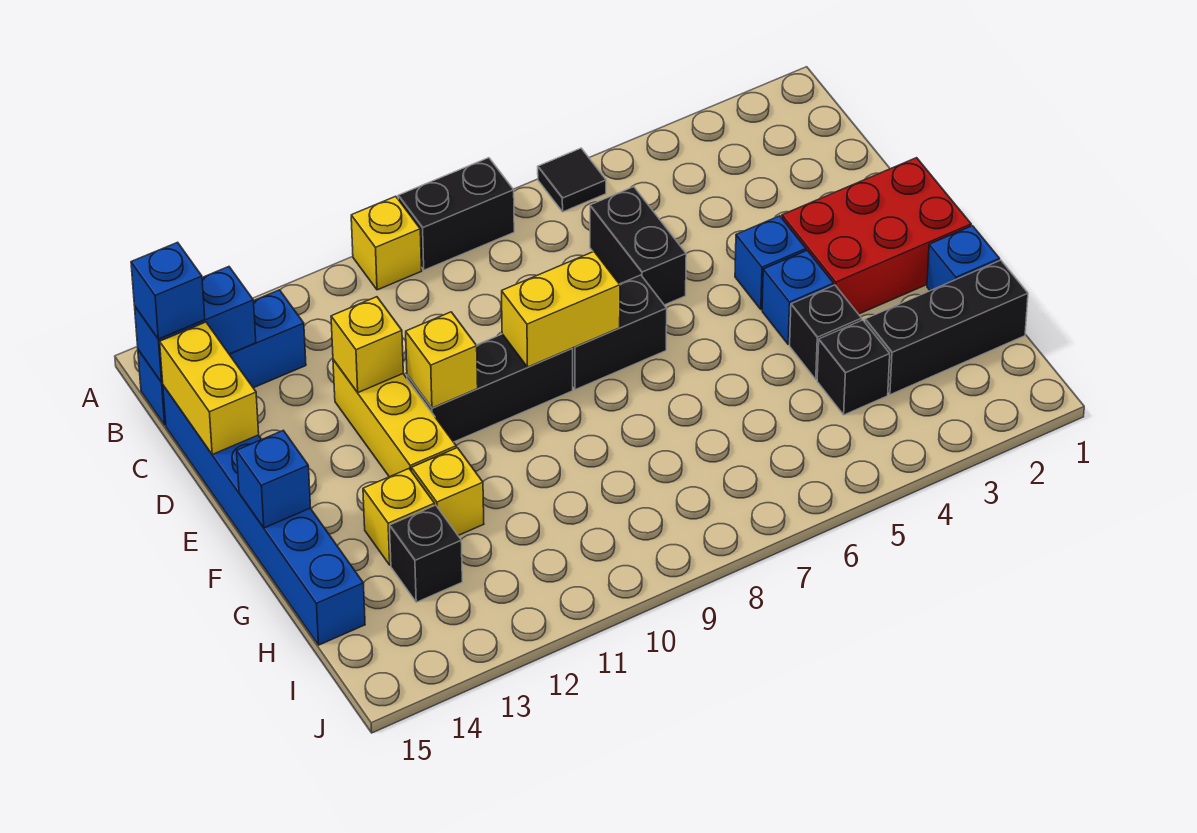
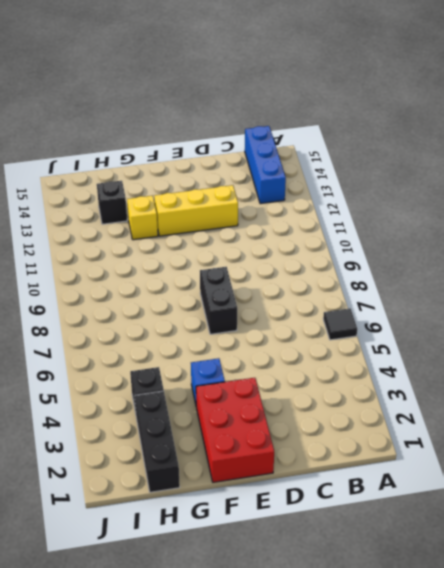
none -> black brick A8:A9 level 1
none -> yellow brick A10 level 1
none -> black brick C6:D6 level 1

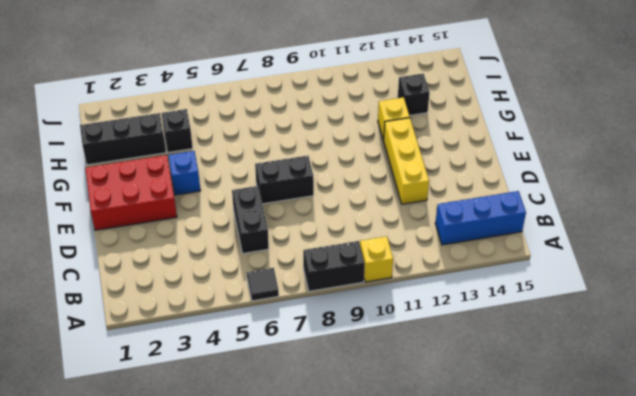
none -> blue brick C15:H15 level 1
none -> blue brick E4 level 1
none -> black brick E9:E11 level 1

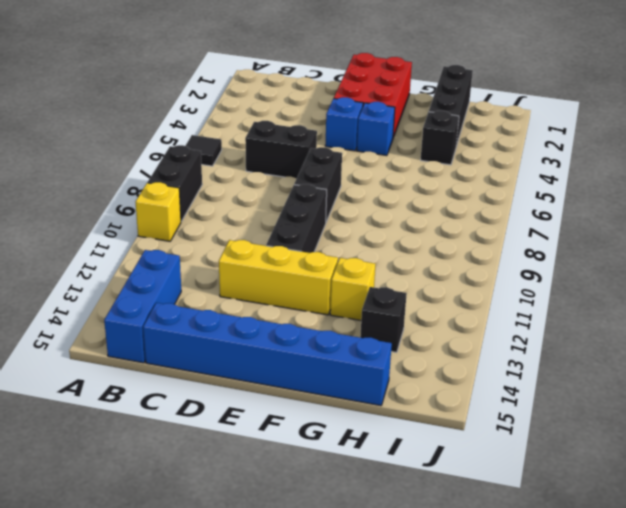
none -> blue brick G1 level 1
none -> black brick G4 level 1
none -> yellow brick G13 level 1

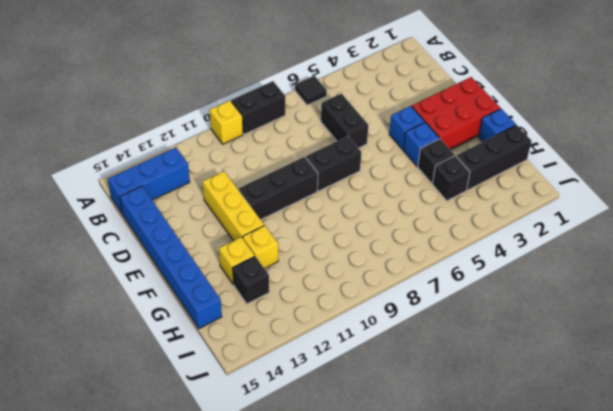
none -> blue brick B14:B15 level 2
none -> yellow brick C15:D15 level 2
none -> yellow brick D12 level 2

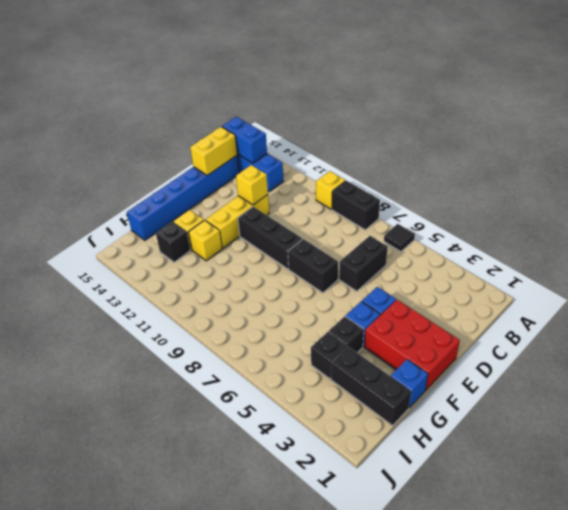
none -> yellow brick E8:E9 level 2
none -> yellow brick E11 level 2
none -> blue brick F15 level 2

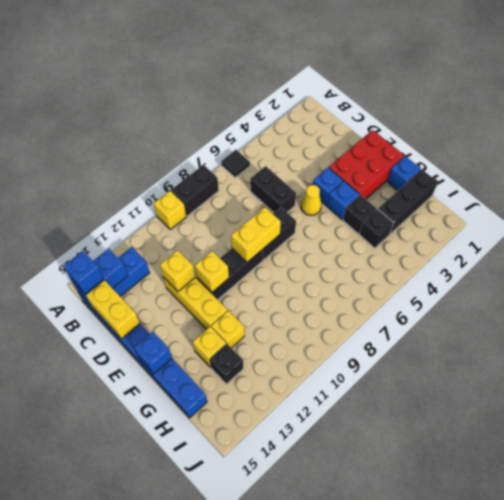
yellow cone E5 level 1 -> none

